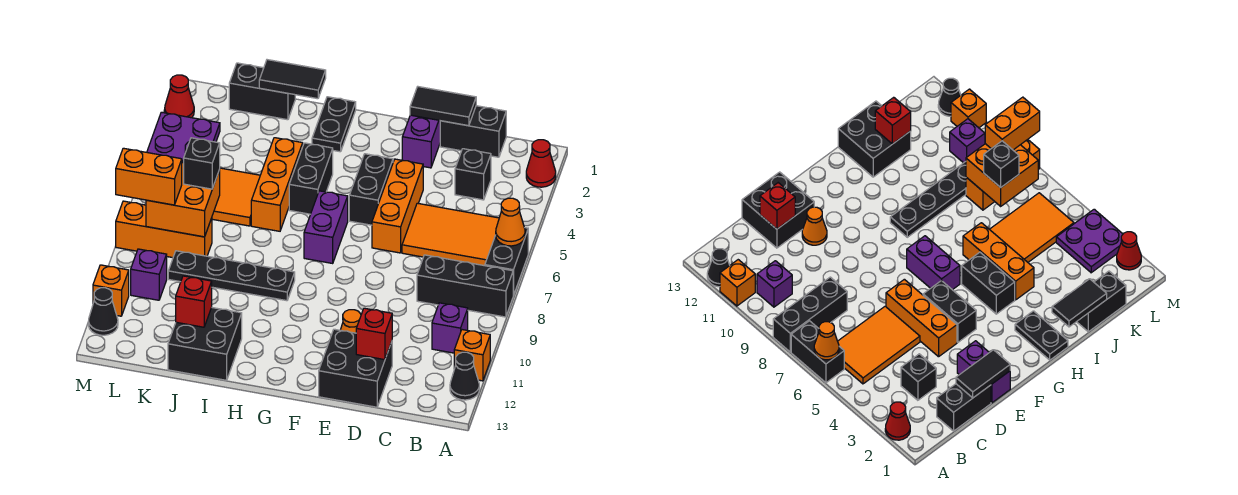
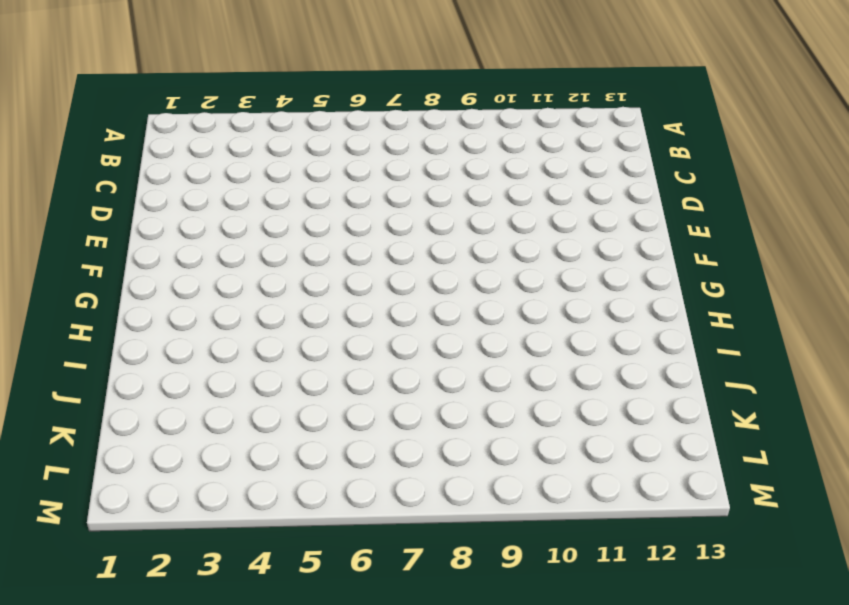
none -> red cone A2 level 1
none -> black brick A6:A7 level 1
none -> black brick A8:C8 level 1
none -> orange brick A11 level 1

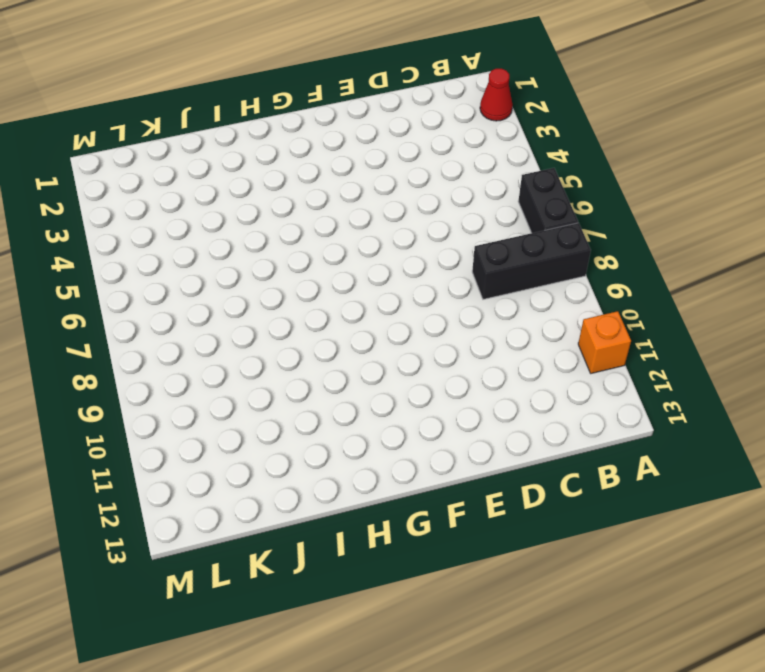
none -> black cone A12 level 1
none -> orange tile B5:D6 level 1
none -> purple brick B10 level 1
none -> black brick C1:D1 level 1

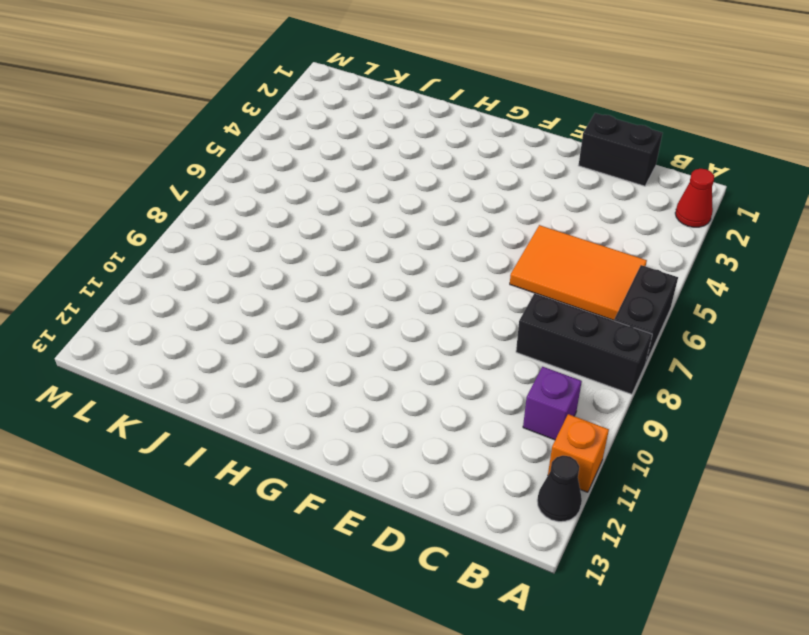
none -> black brick C3 level 1
none -> black brick D12:E13 level 1
none -> purple brick E1:E2 level 1
none -> orange brick E4:E6 level 1

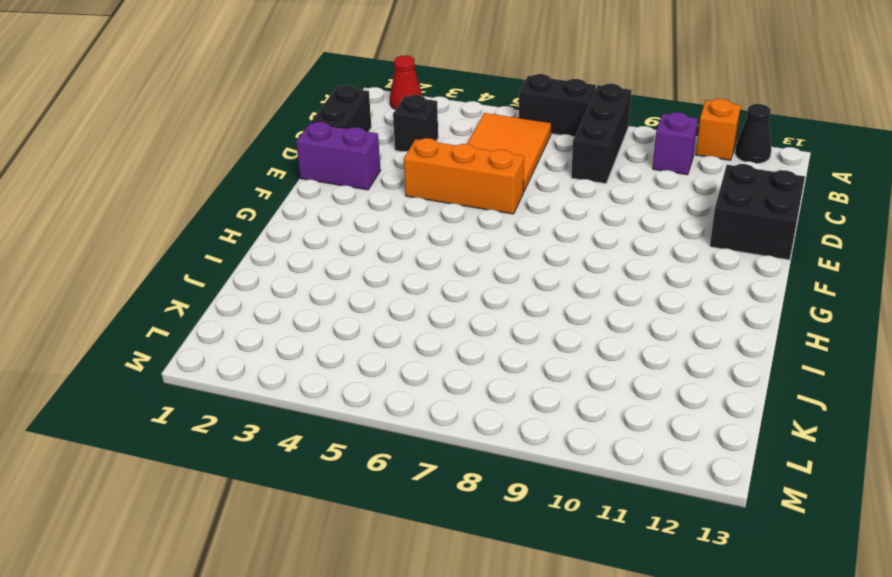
none -> orange cone E11 level 1
none -> black brick F4:F5 level 1
none -> purple brick G6:G7 level 1
none -> black plate H1:H2 level 1

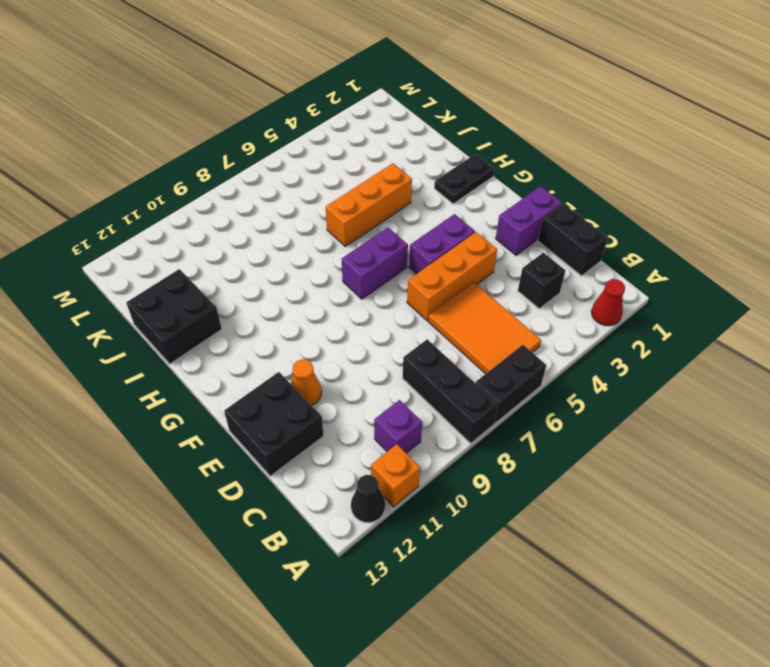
purple brick F4:F5 level 1 -> black brick F4:F5 level 1
none -> black brick H4:H5 level 1
none -> black plate H9:K9 level 1
none -> black brick J1:K1 level 1
none -> orange tile J5:L6 level 1

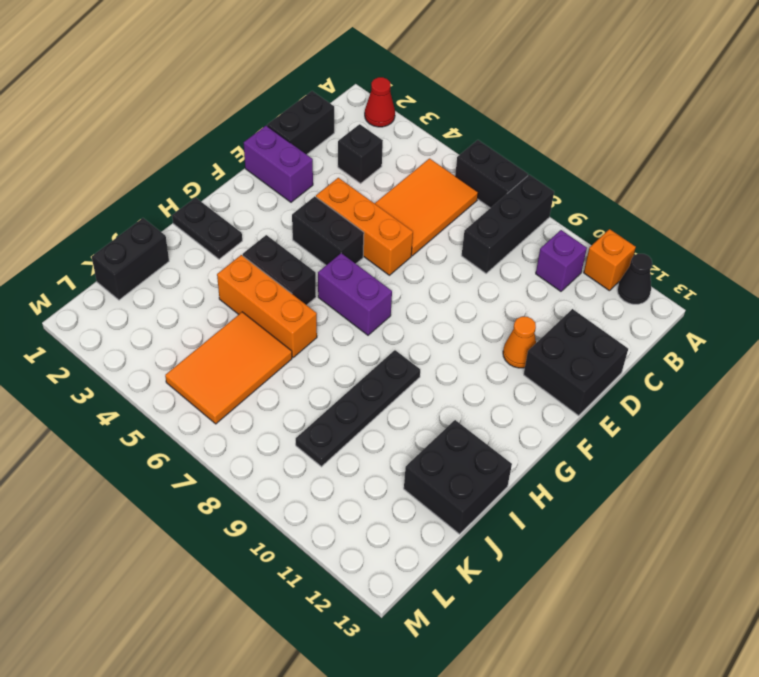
none -> orange brick K8:M8 level 1
none -> purple plate L3:M4 level 1
none -> purple brick L10 level 1
none -> red cone M2 level 1

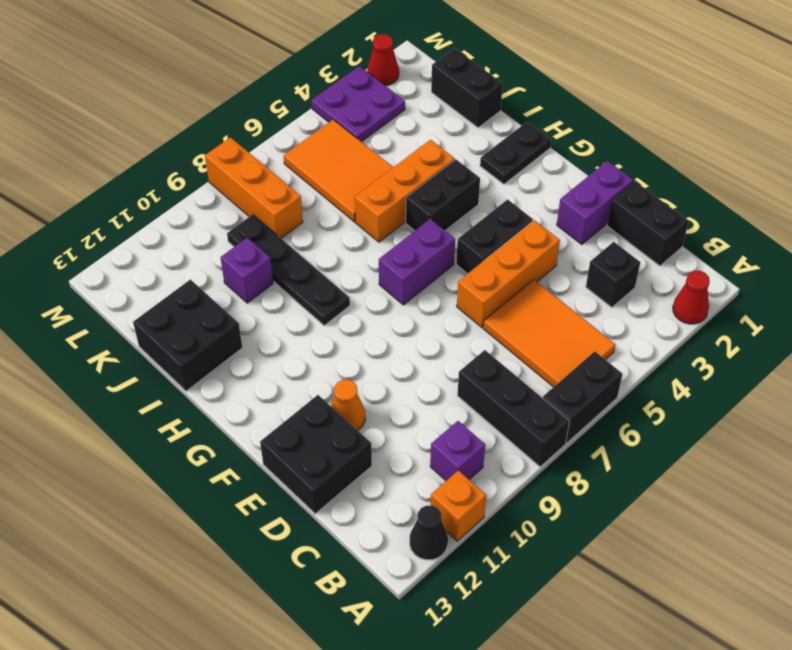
purple brick J10 level 1 -> purple brick L10 level 1
none -> orange brick M11 level 1
none -> black cone M12 level 1
none -> orange cone A6 level 2
none -> black tile D1:E1 level 2

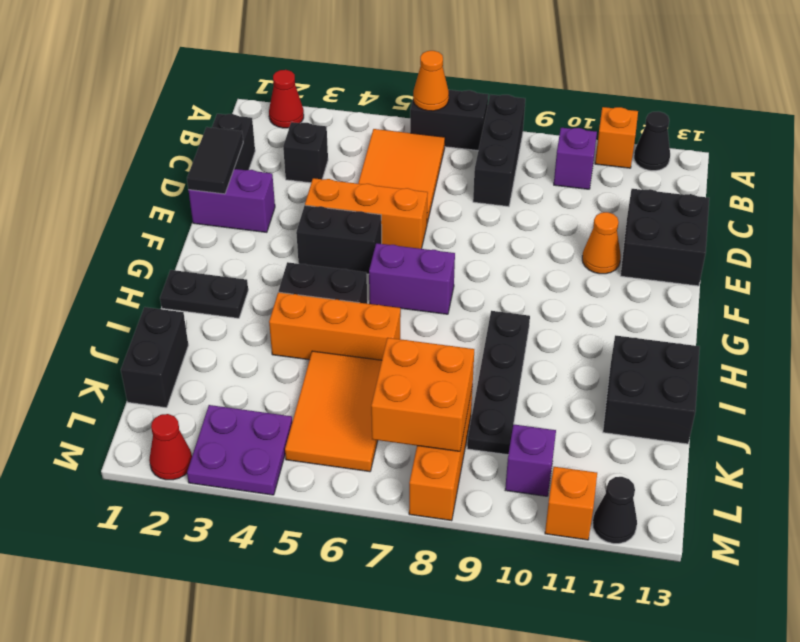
none -> red brick D12 level 2
none -> black tile I1:J1 level 2
none -> red brick J12 level 2
none -> black brick K7 level 3

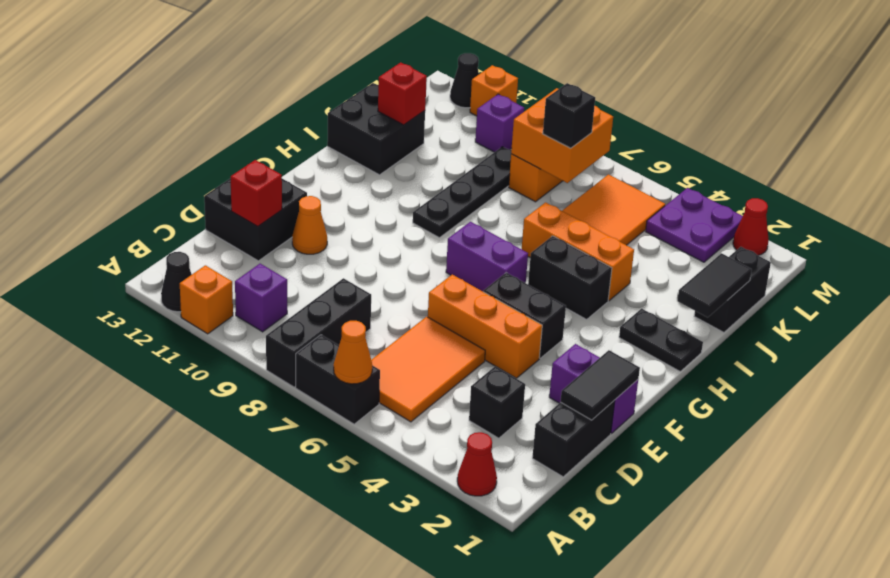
none -> orange brick L8:M8 level 3

